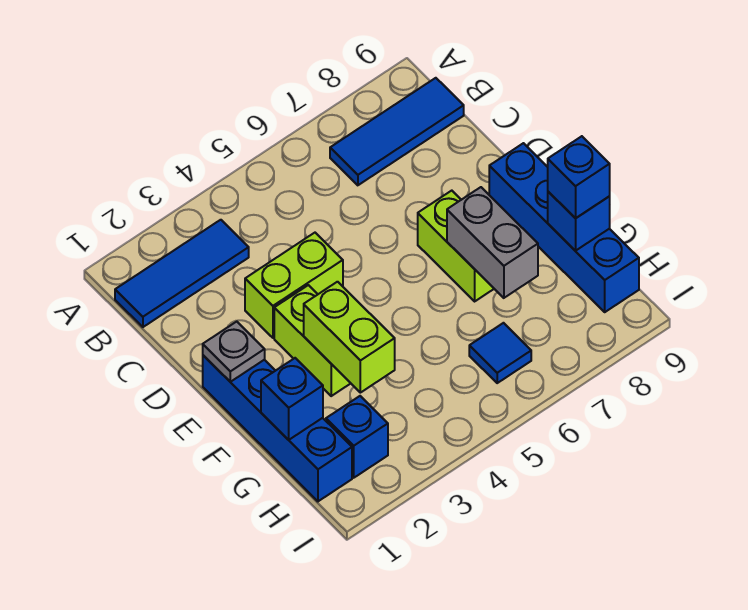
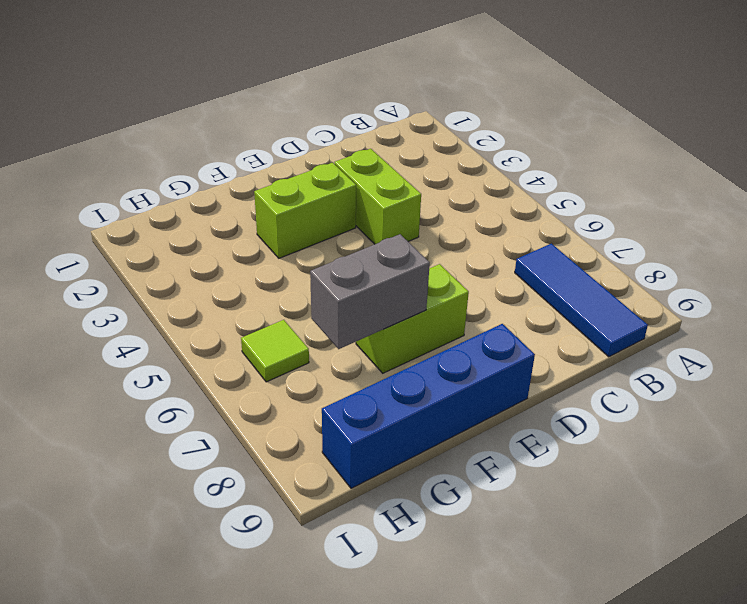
lime tile H6 level 1 -> blue tile H6 level 1
none -> blue tile B1:B3 level 1
none -> blue brick E1:H1 level 1
none -> blue brick H2 level 1

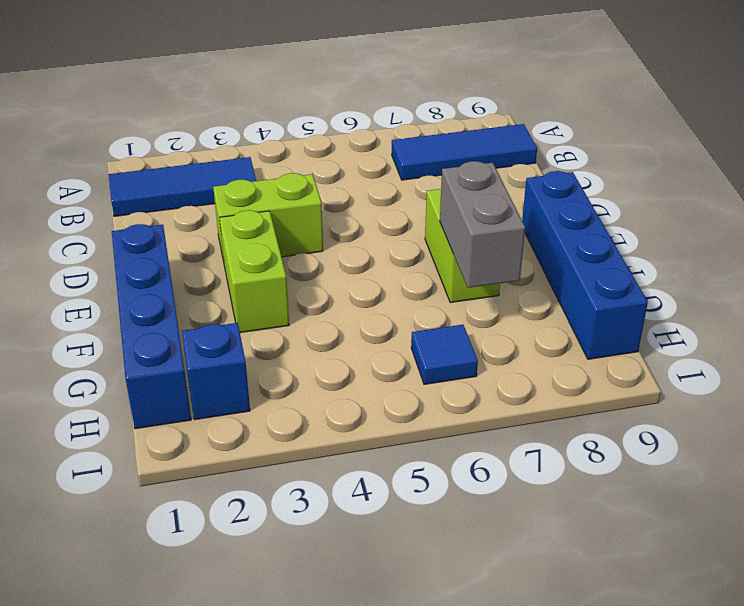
none -> grey plate E1 level 2
none -> lime brick F3:G3 level 2
none -> blue brick G1 level 2

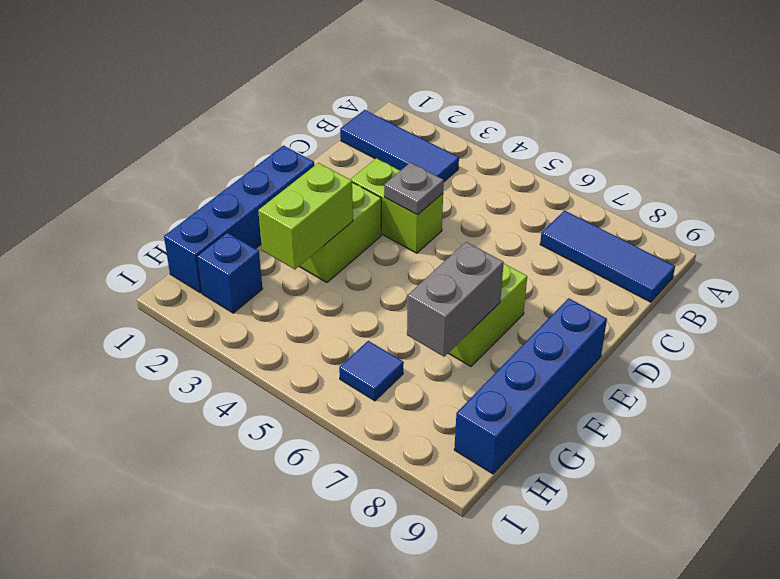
grey plate D4 level 2 -> grey plate E1 level 2
none -> blue brick G1 level 2
none -> blue brick G9 level 2
none -> blue brick G9 level 3

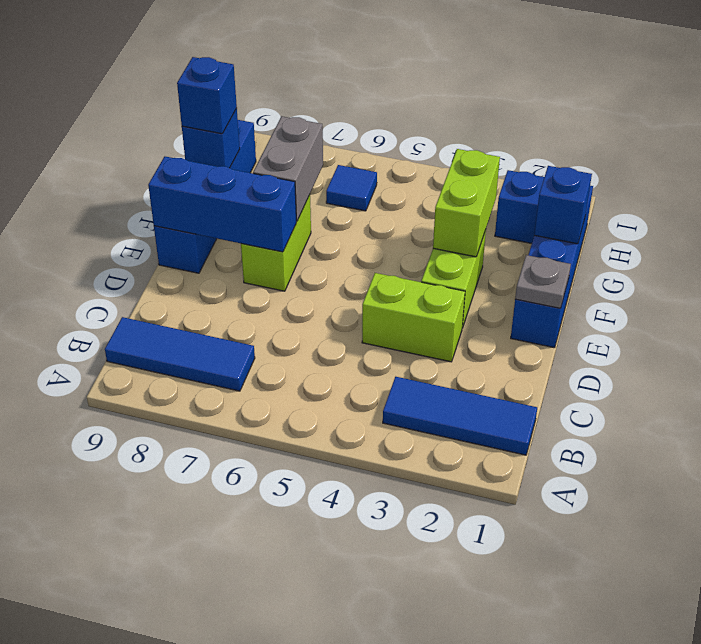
blue brick E7:E9 level 2 -> none

